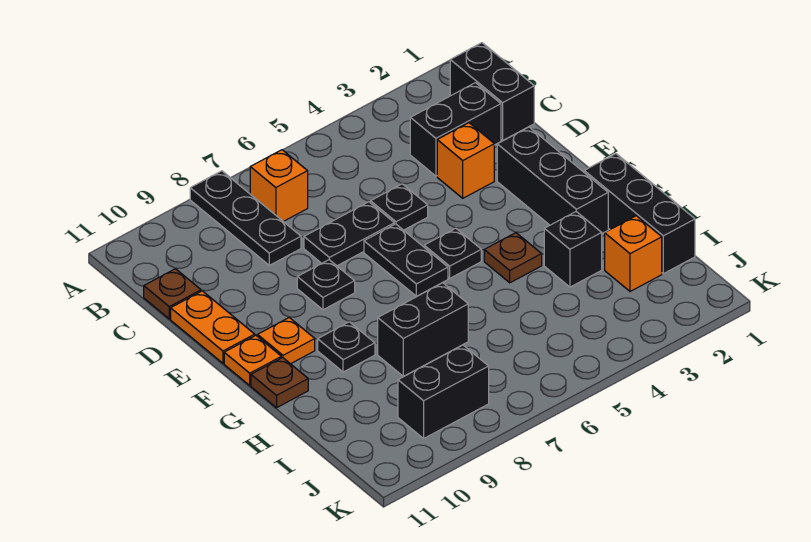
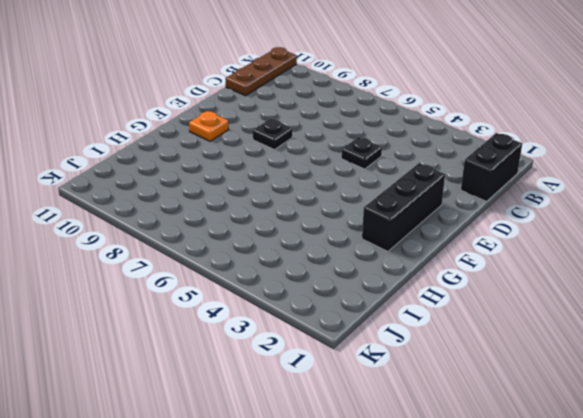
brown plate A11:C11 level 1 -> brown plate C11 level 1
none -> black plate A8:C8 level 1
none -> orange brick B7 level 1
none -> black brick C2:C3 level 1

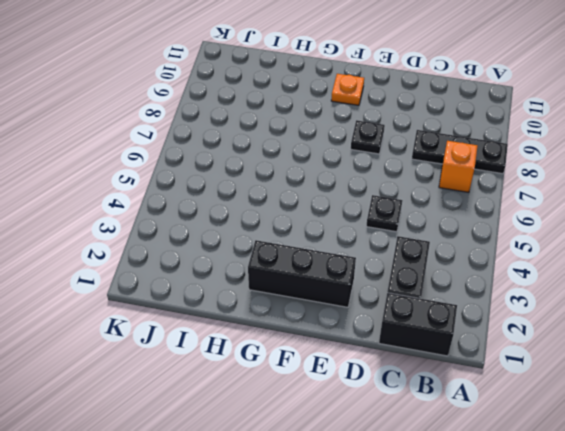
none -> brown plate C11 level 1
none -> orange brick D3 level 1
none -> black plate D6:D7 level 1

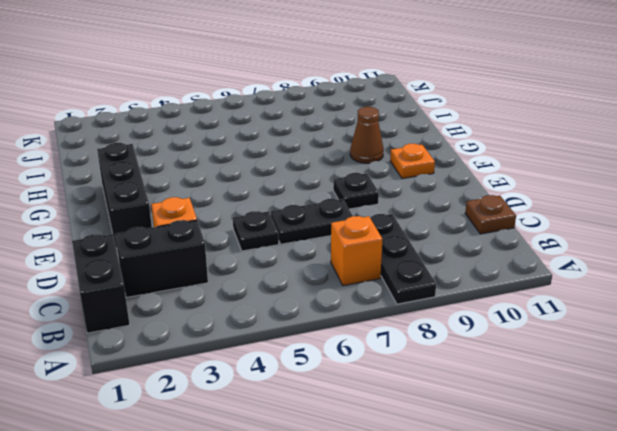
brown cone G9 level 1 -> black plate G9 level 1
none -> orange plate D11:E11 level 1
none -> black plate E6:F6 level 1
none -> black plate F5 level 1

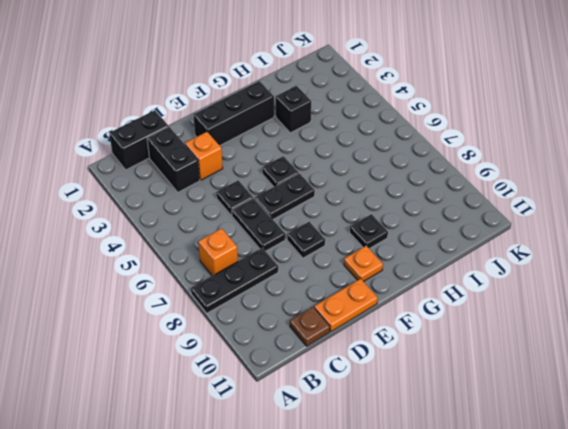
none -> orange plate F11 level 1
none -> black brick G1:I1 level 1
none -> brown plate G4 level 1

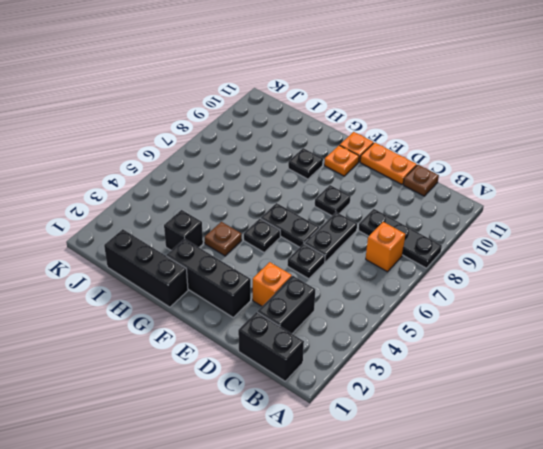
none -> brown plate G11 level 1
none -> black brick H7:H8 level 1
none -> orange brick I2 level 1

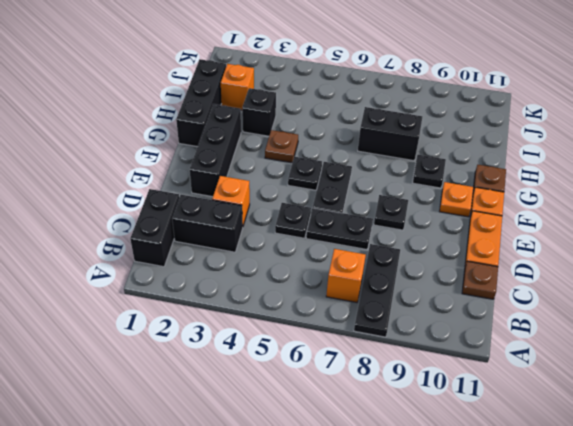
none -> black brick J8:J9 level 1

